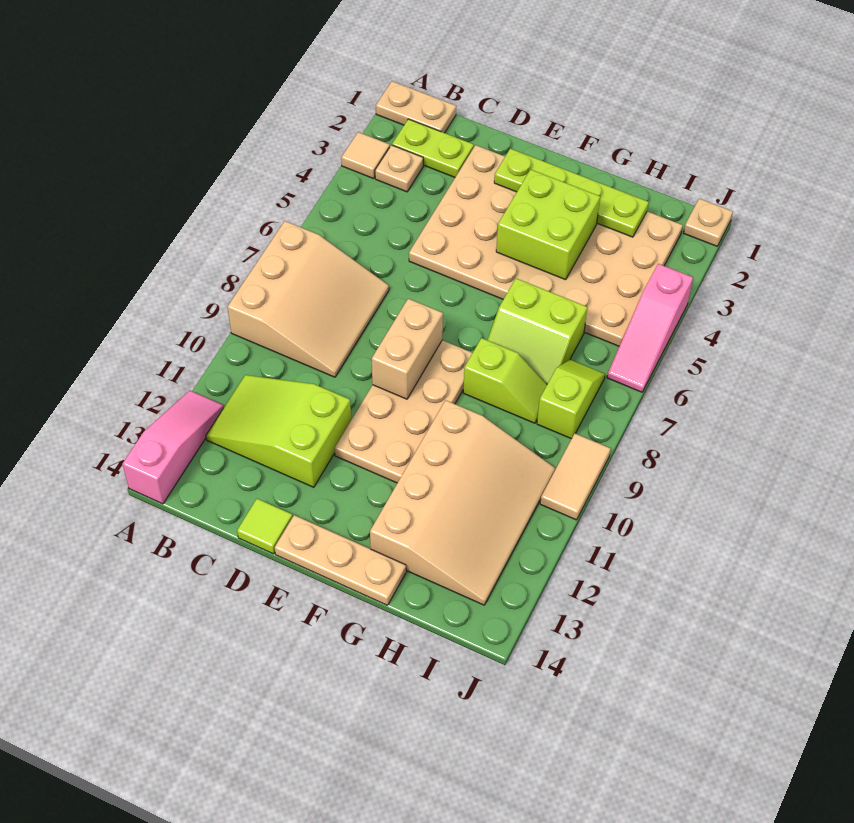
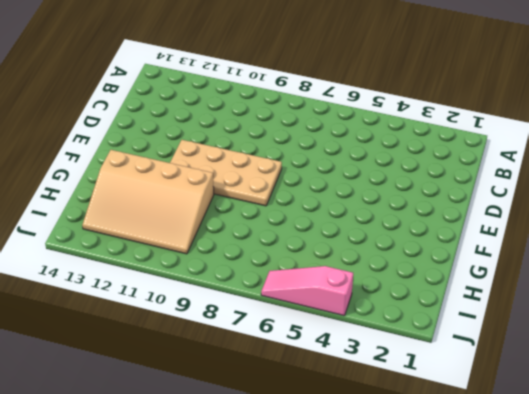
none -> tan plate A1:B1 level 1
none -> tan tile A3 level 1
none -> tan slope A7:C9 level 1 top A

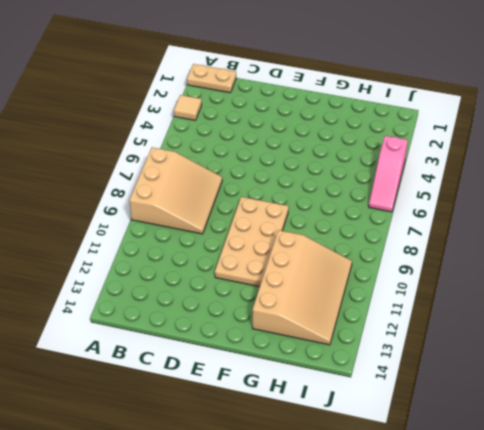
none -> pink slope A12:A14 level 1 top 14
none -> lime plate B2:C2 level 1
none -> tan plate B3 level 1

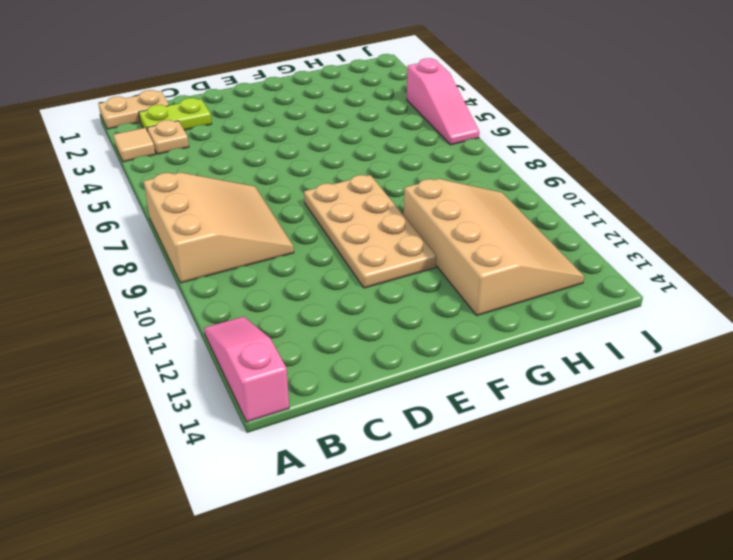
none -> lime slope B11:D12 level 1 top D
none -> tan plate D2:I5 level 1
none -> lime tile D14 level 1

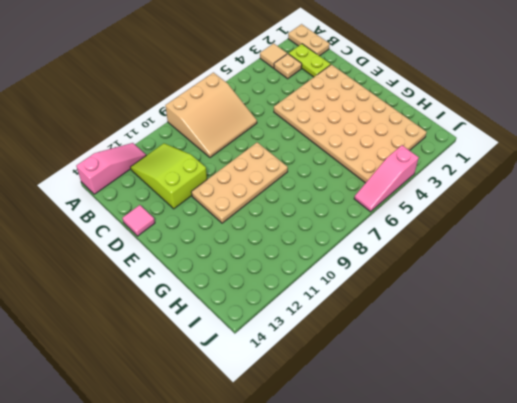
pink tile D14 level 1 -> lime tile D14 level 1
none -> tan plate E14:G14 level 1
none -> lime slope G6:H7 level 1 top 6
none -> lime slope G8:H8 level 1 top G

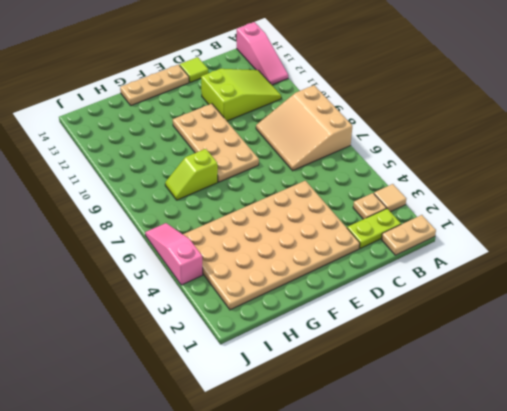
none -> lime slope G6:H7 level 1 top 6
none -> tan slope G10:I13 level 1 top G
none -> lime slope I7:I8 level 1 top 8

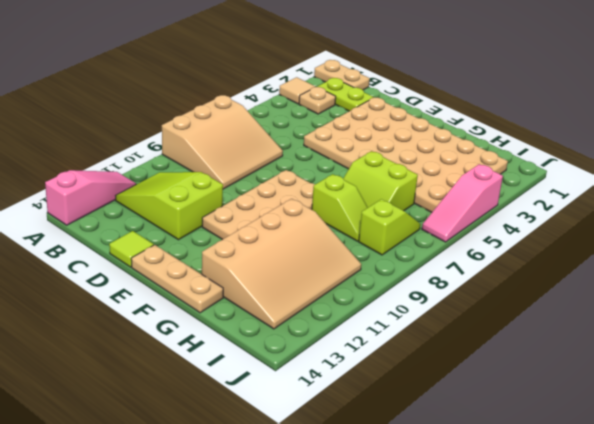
none -> tan plate J1 level 1
none -> tan tile J9:J10 level 1
none -> lime plate E2:H2 level 2

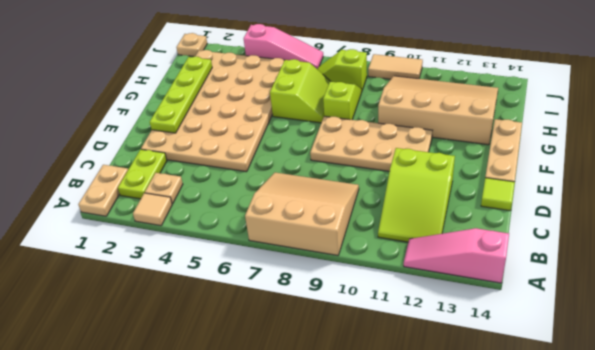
none -> tan brick E8:E9 level 2
none -> lime brick F3:G4 level 2

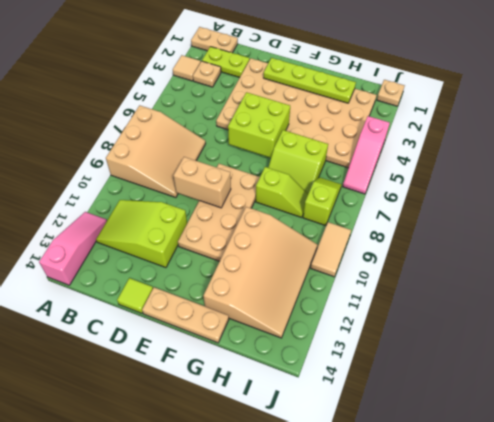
tan brick D9:E9 level 2 -> tan brick E8:E9 level 2
lime brick E5:F6 level 2 -> lime brick F3:G4 level 2

